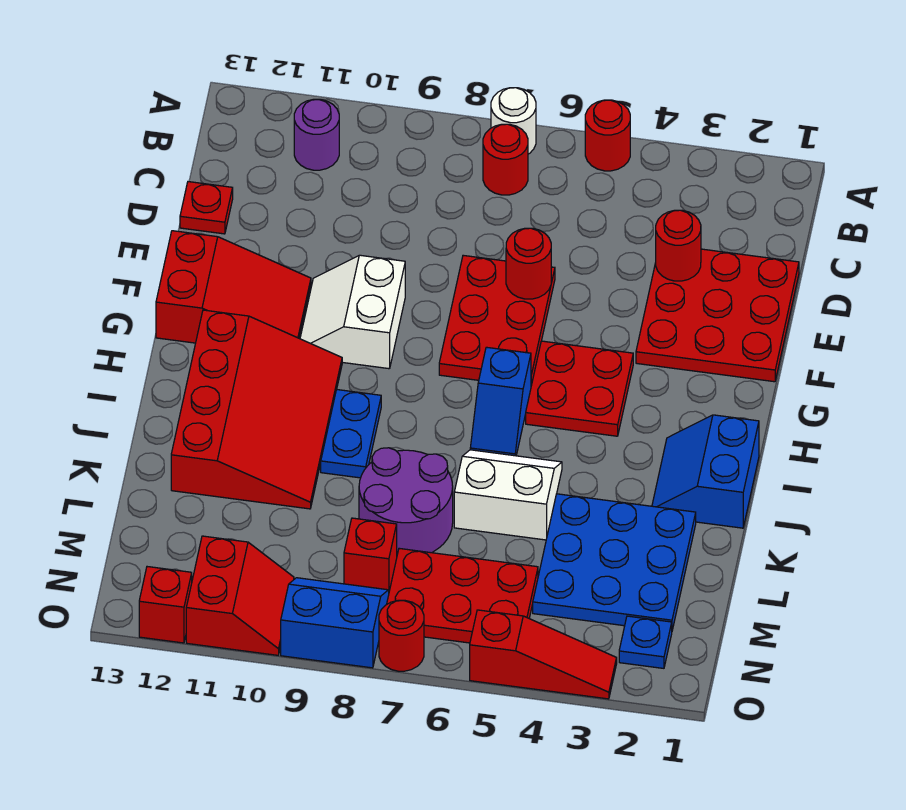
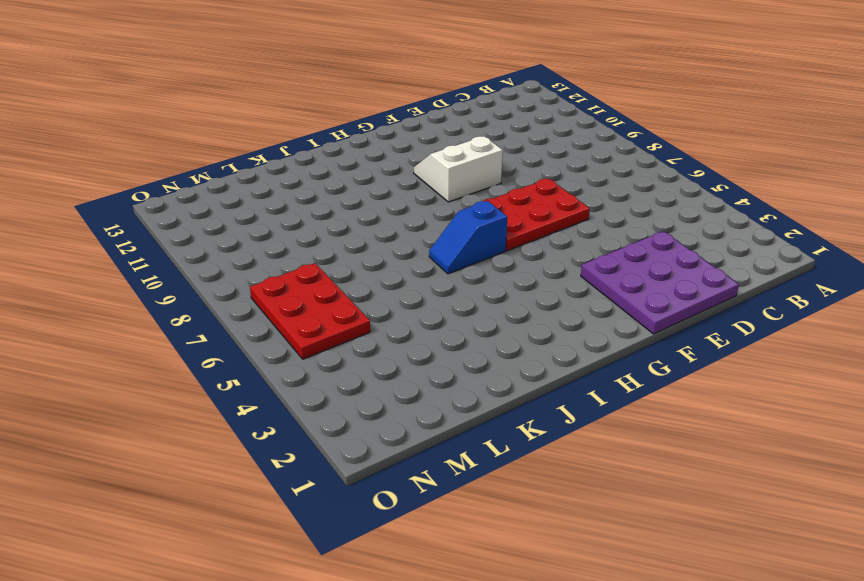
purple plate D1:F3 level 1 -> red plate D1:F3 level 1
none -> red round brick A5 level 1
none -> white round brick A7 level 1
none -> red round brick B7 level 1

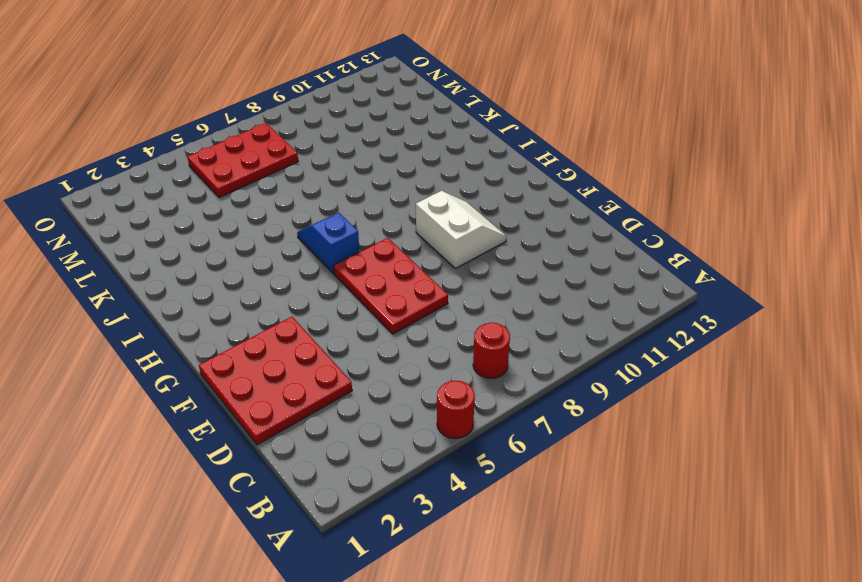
none -> white round brick A7 level 1
none -> purple round brick B11 level 1
none -> red plate D13 level 1

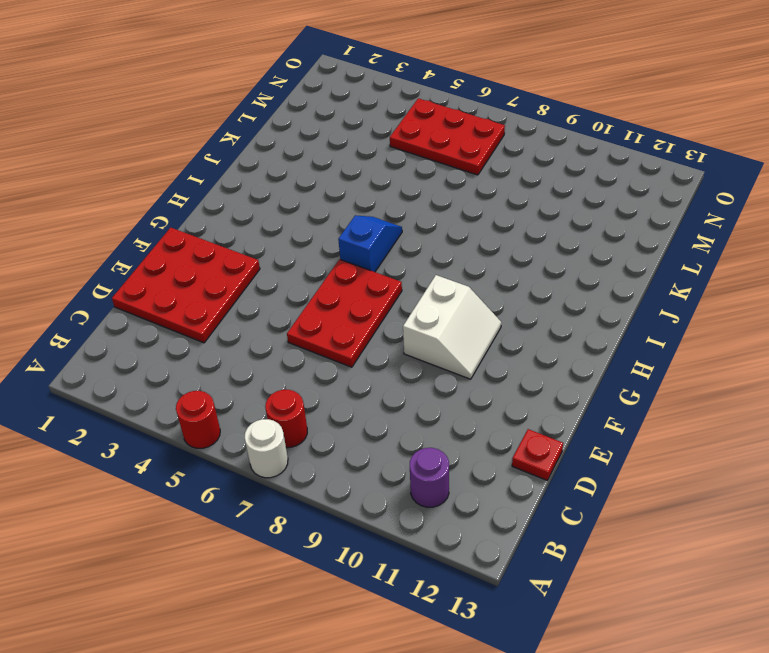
none -> red slope F11:G13 level 1 top 13
none -> red plate G4:H5 level 1
none -> red slope H10:K12 level 1 top 12

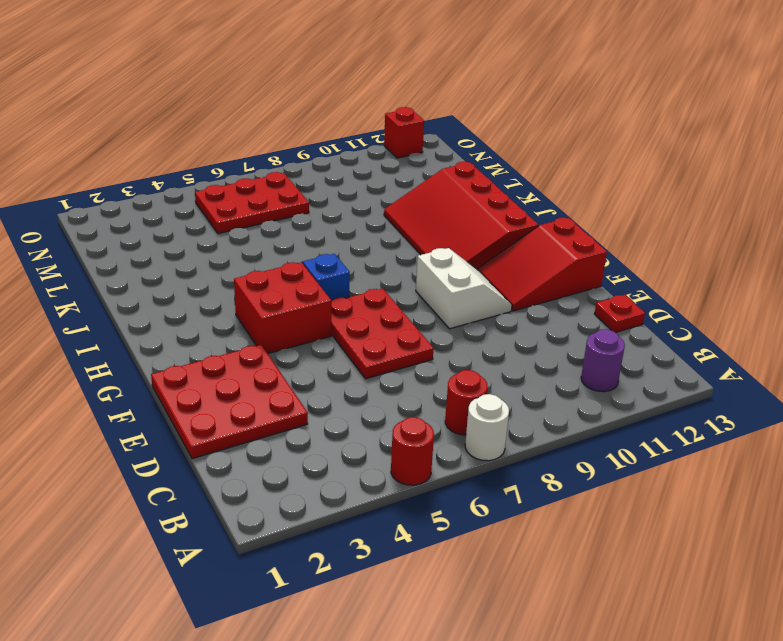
red brick G4:H5 level 1 -> red plate G4:H5 level 1
none -> blue slope I1:J2 level 1 top 1
none -> blue plate I9:J9 level 1
none -> white slope J5:K6 level 1 top K

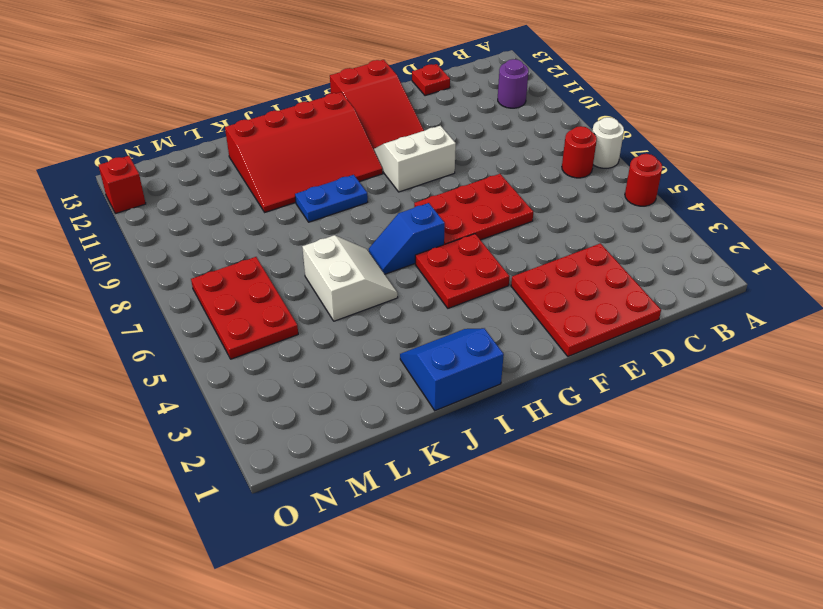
none -> blue plate K2:M4 level 1
none -> purple round brick K7:L8 level 1
none -> red brick M8 level 1

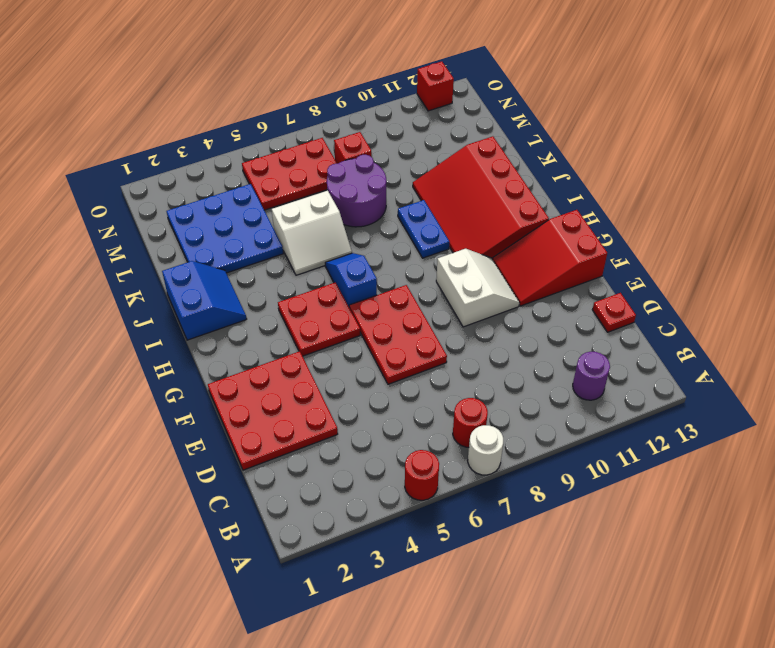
none -> blue plate N2 level 1
none -> blue slope N8:O9 level 1 top O
none -> red slope N10:O11 level 1 top 11

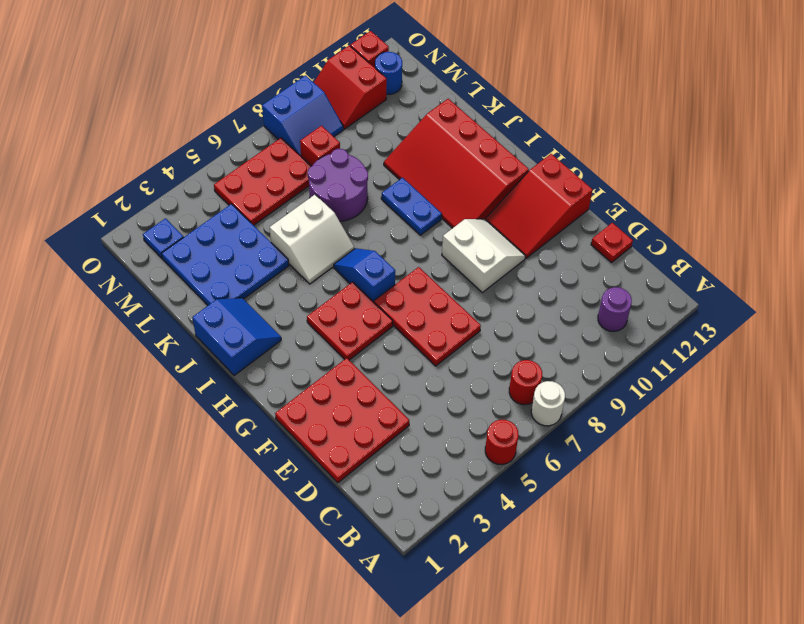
blue round brick N12 level 1 -> none
none -> red slope O3:O5 level 1 top 5
none -> red round brick O7 level 1
none -> red round brick D3 level 2

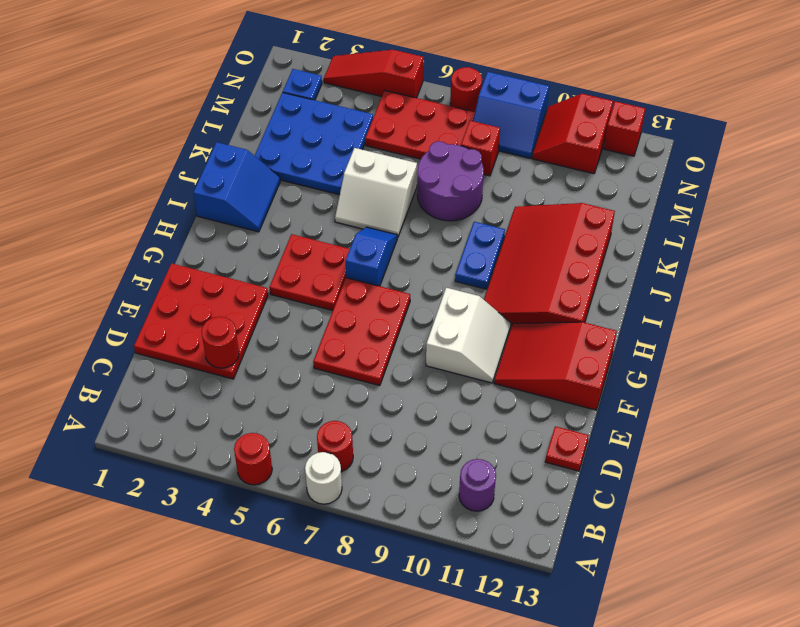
none -> red round brick E6 level 2

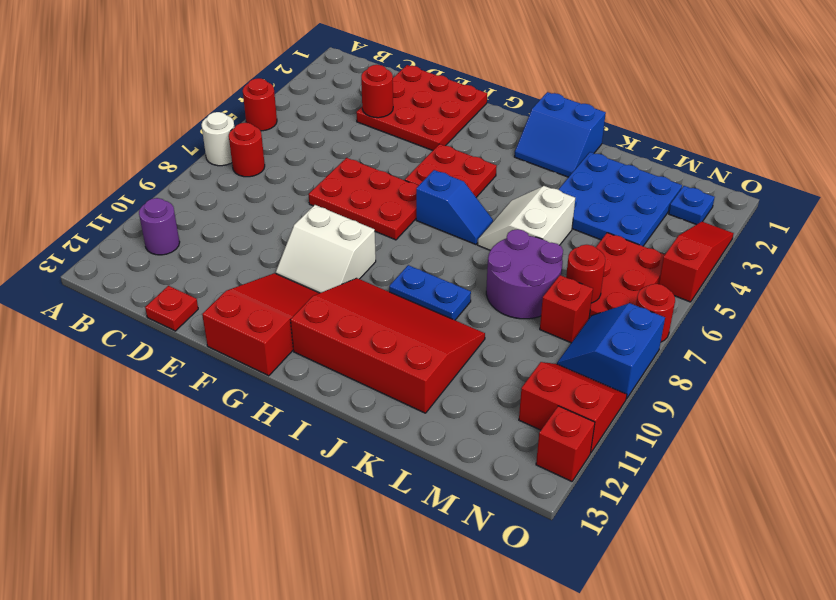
red round brick M7 level 2 -> red round brick E6 level 2

